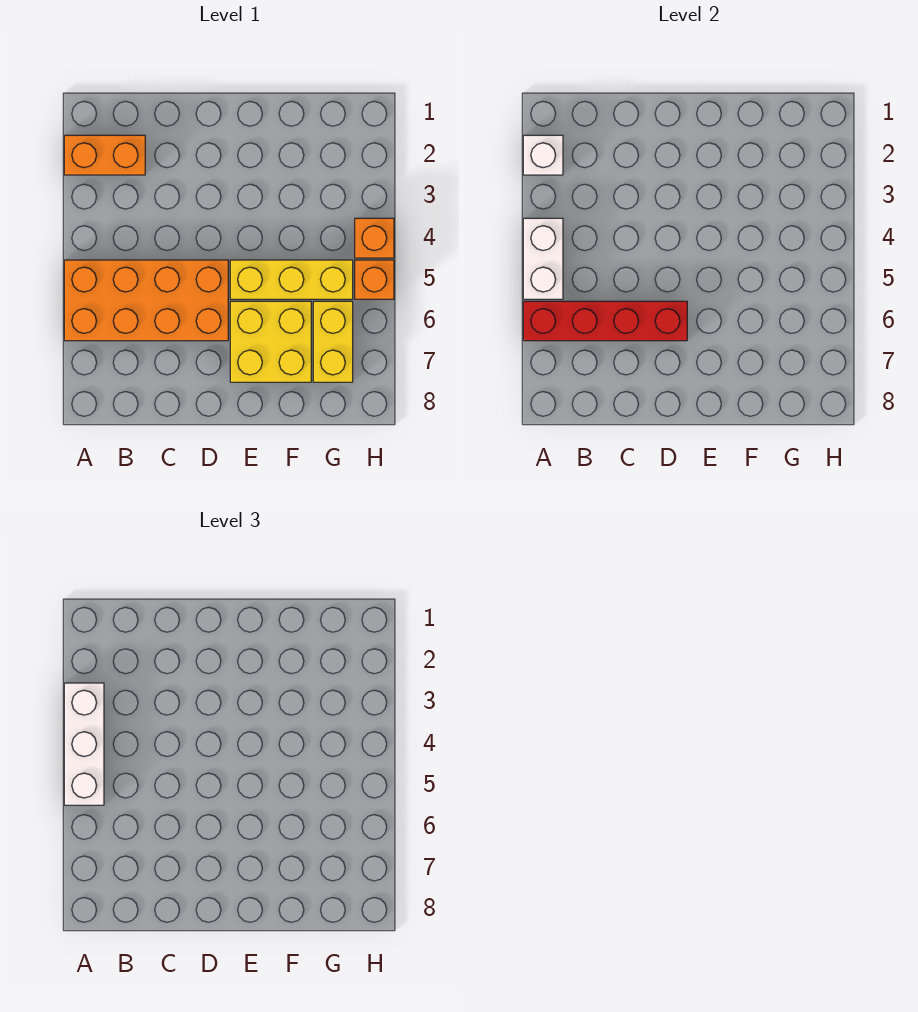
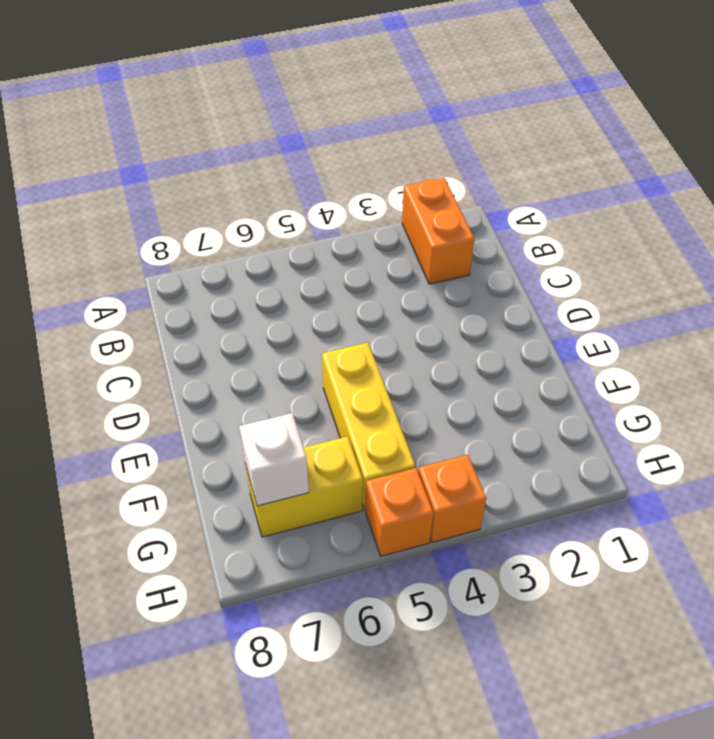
white brick G7 level 2 -> white brick A2 level 2
none -> orange brick A5:D6 level 1
none -> yellow brick E6:F7 level 1

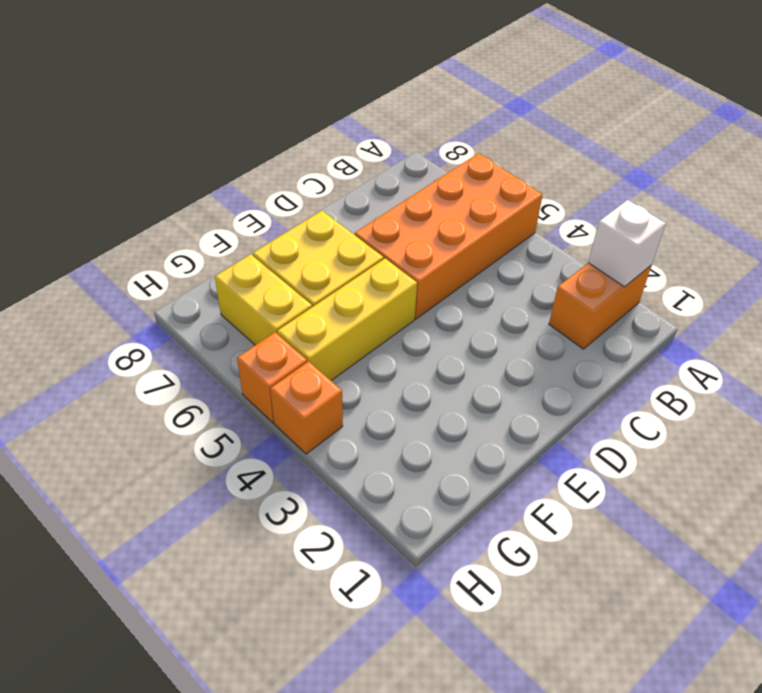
none -> white brick A4:A5 level 2
none -> red brick A6:D6 level 2

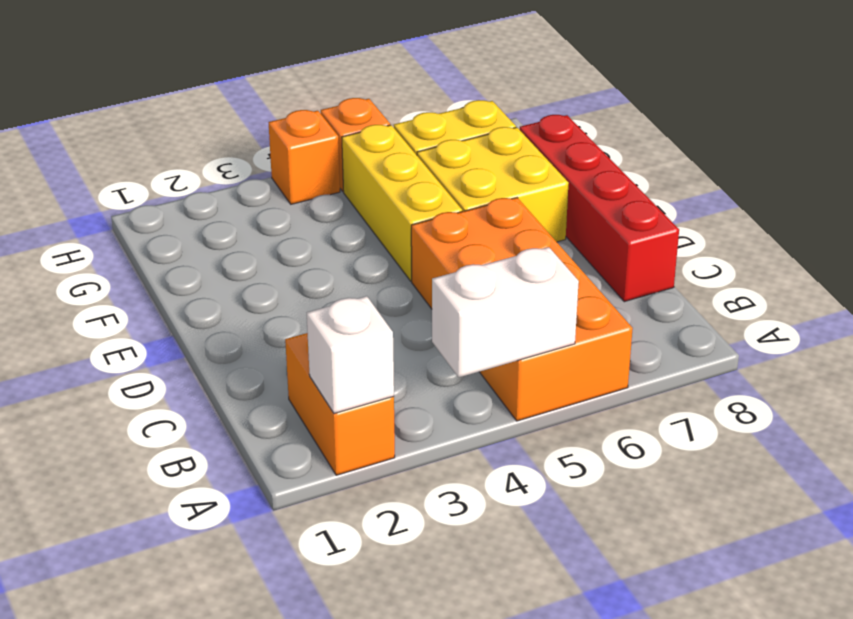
red brick C8:F8 level 1 -> red brick A6:D6 level 2
none -> white brick A3:A5 level 3

